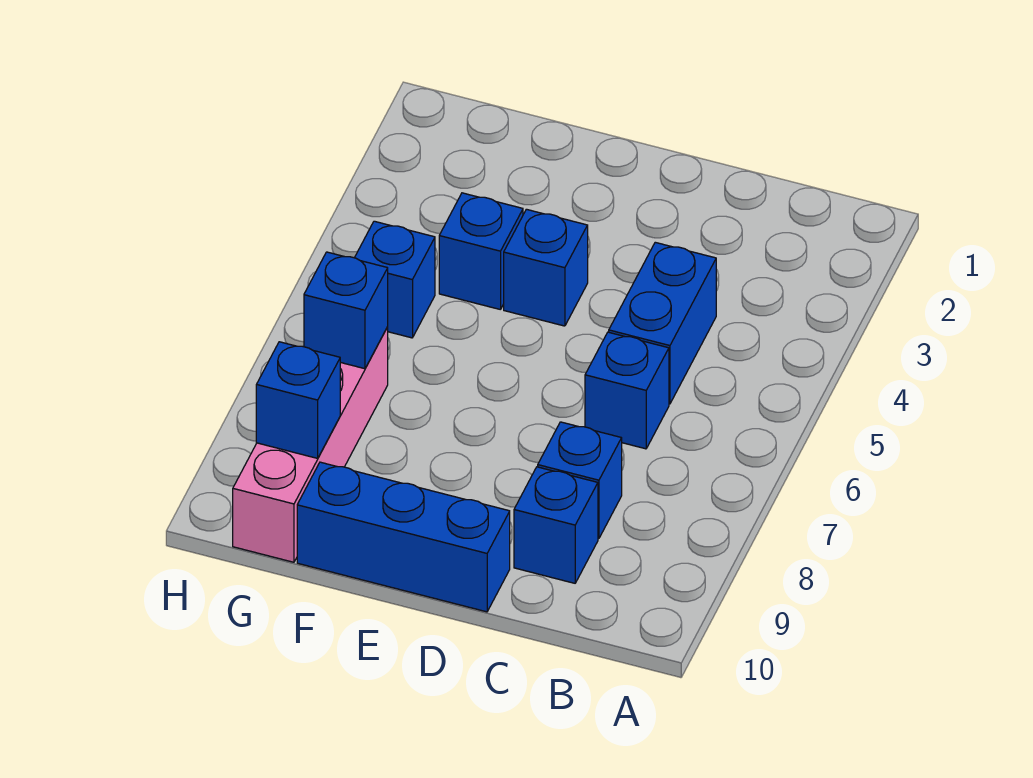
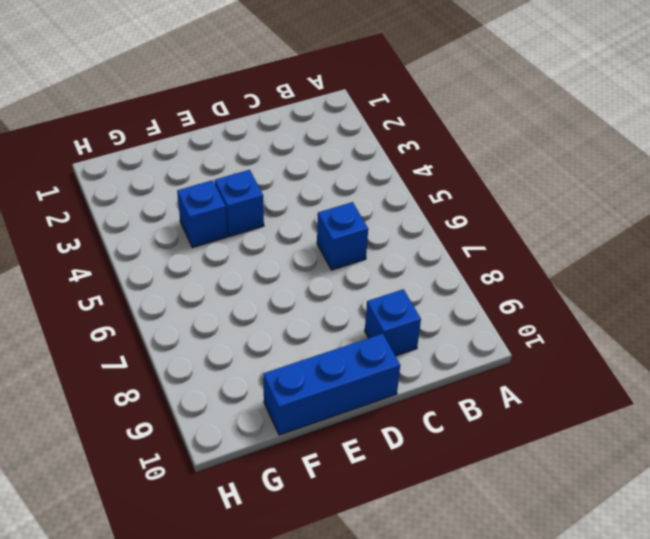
none -> blue brick C4:C5 level 1
none -> blue brick C8 level 1

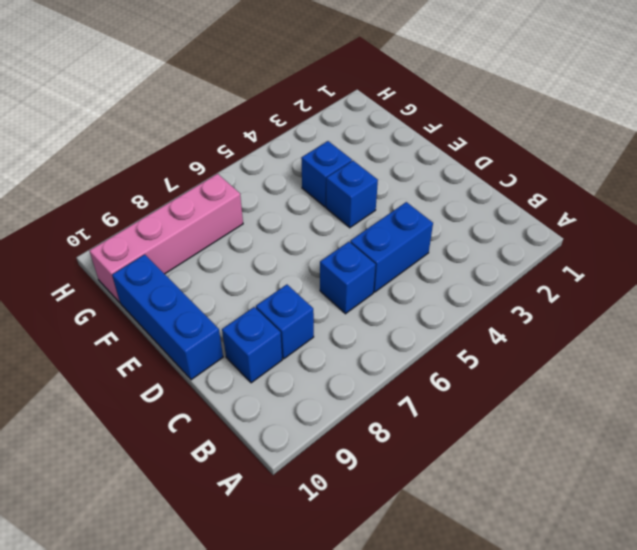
none -> blue brick G5 level 1
none -> blue brick G7 level 2

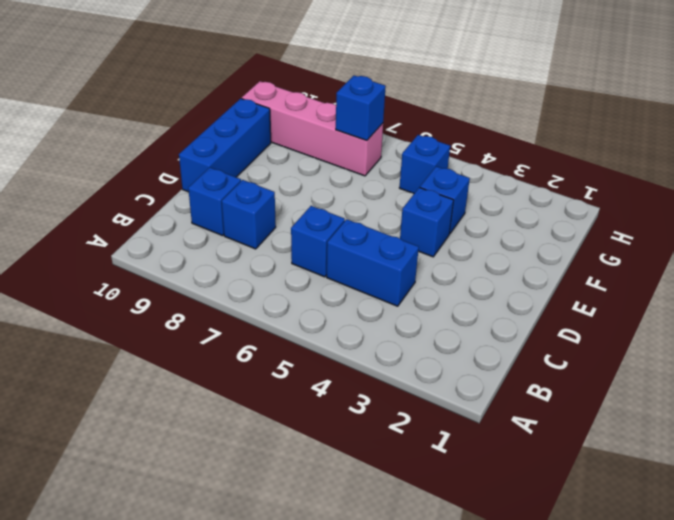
none -> blue brick G9 level 2

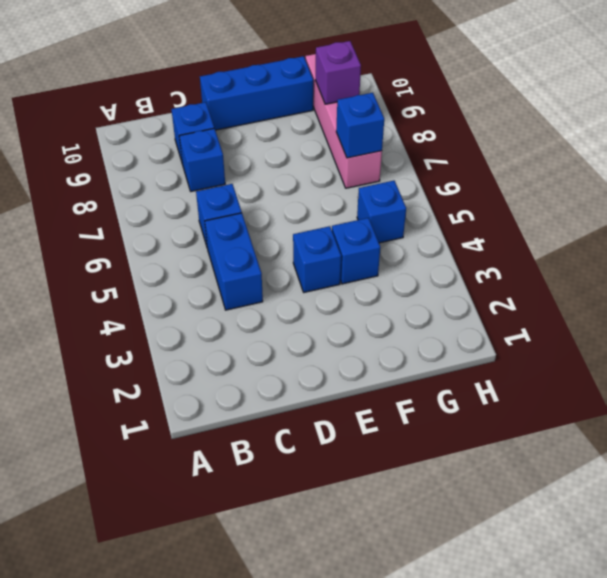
purple brick G9 level 2 -> blue brick G9 level 2

